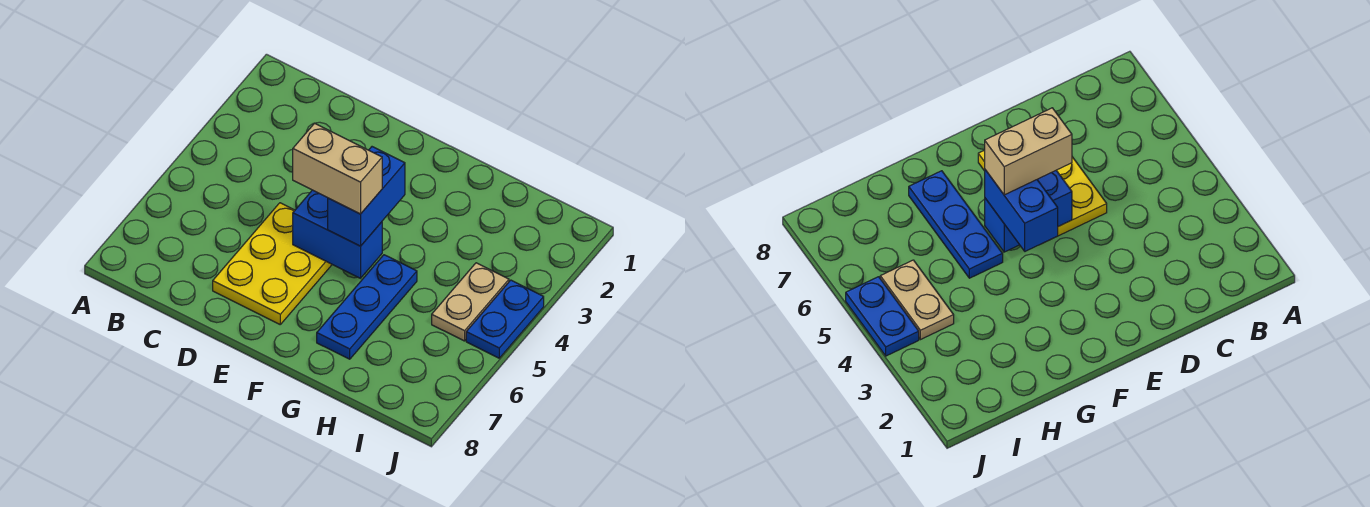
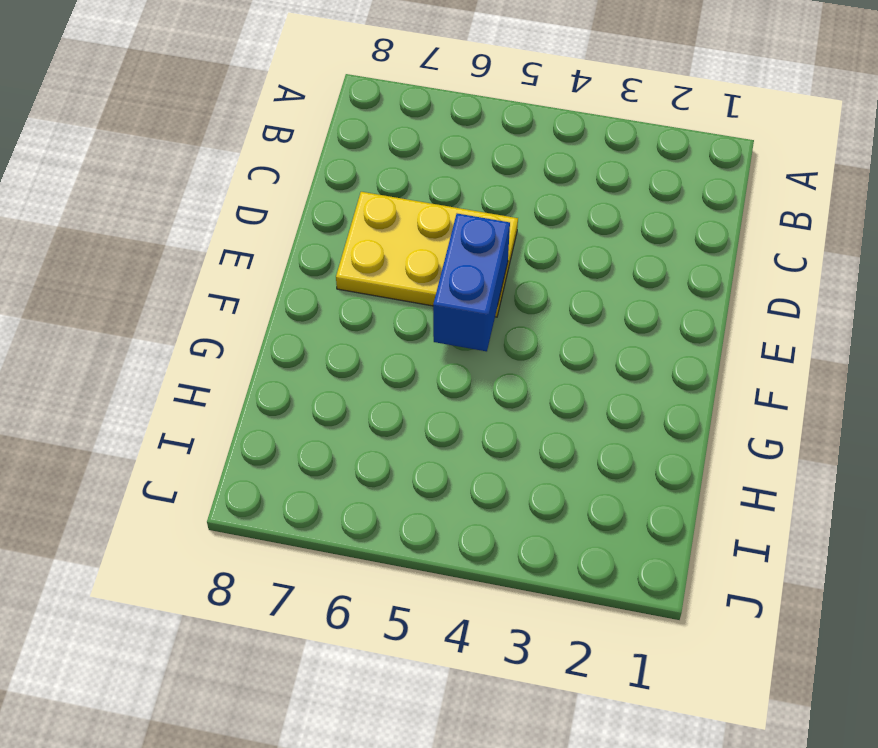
none -> blue plate G5:G7 level 1
none -> tan plate I4:I5 level 1

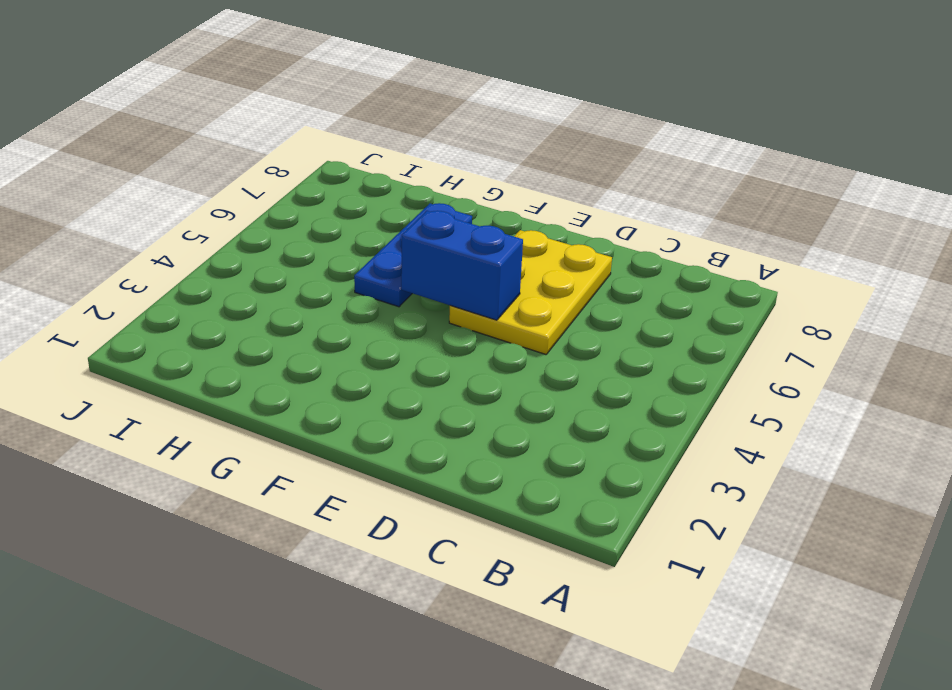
none -> tan plate I4:I5 level 1
none -> blue plate J4:J5 level 1

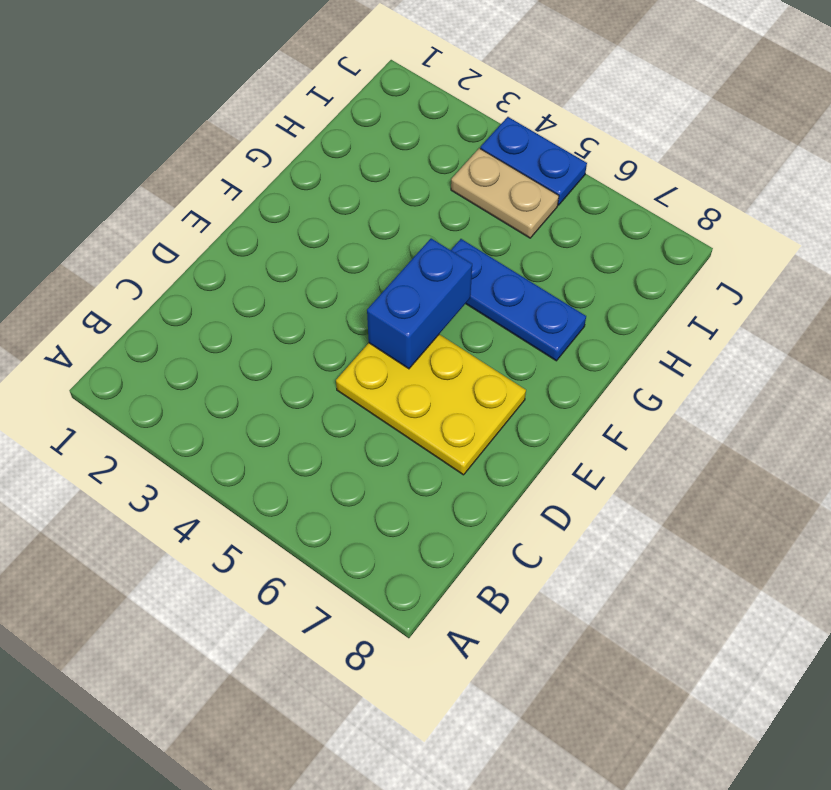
none -> blue brick F4:F5 level 3
none -> tan brick E5:F5 level 4

